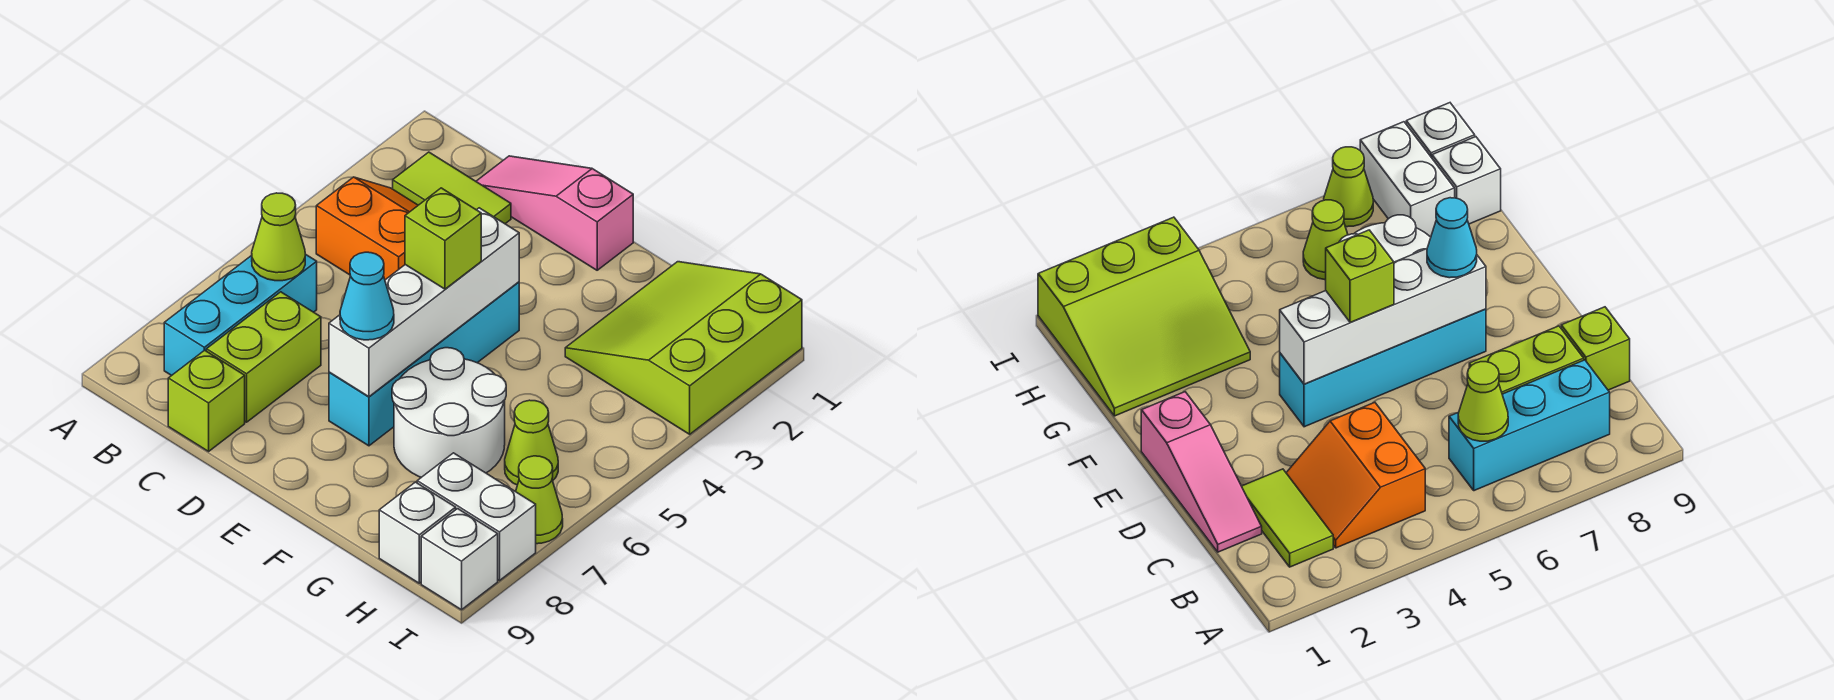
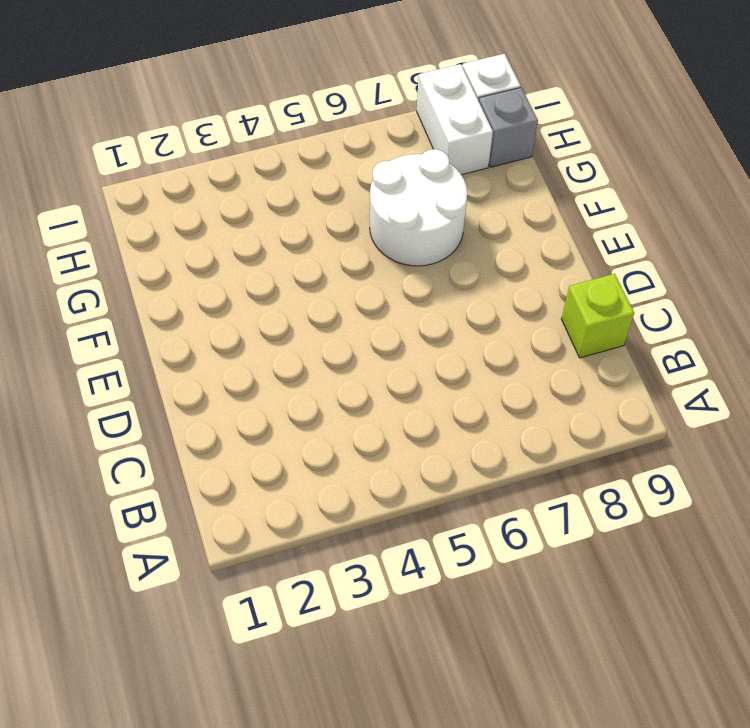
grey brick H9 level 1 -> white brick H9 level 1
none -> lime tile B2:C2 level 1
none -> orange slope B3:C4 level 1 top 4
none -> cyan brick B6:B8 level 1

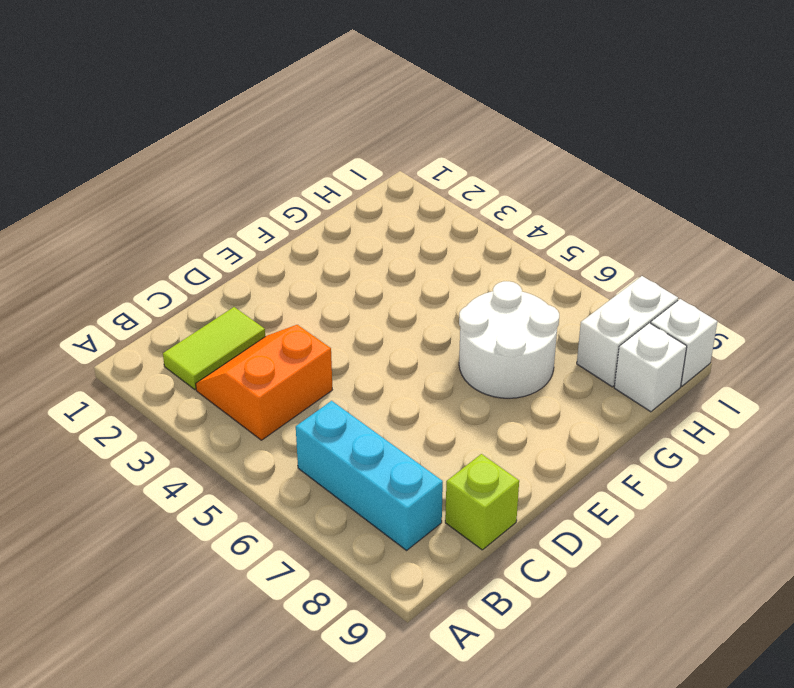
none -> pink slope C1:E1 level 1 top E
none -> lime brick C7:C8 level 1
none -> cyan brick E4:E7 level 1

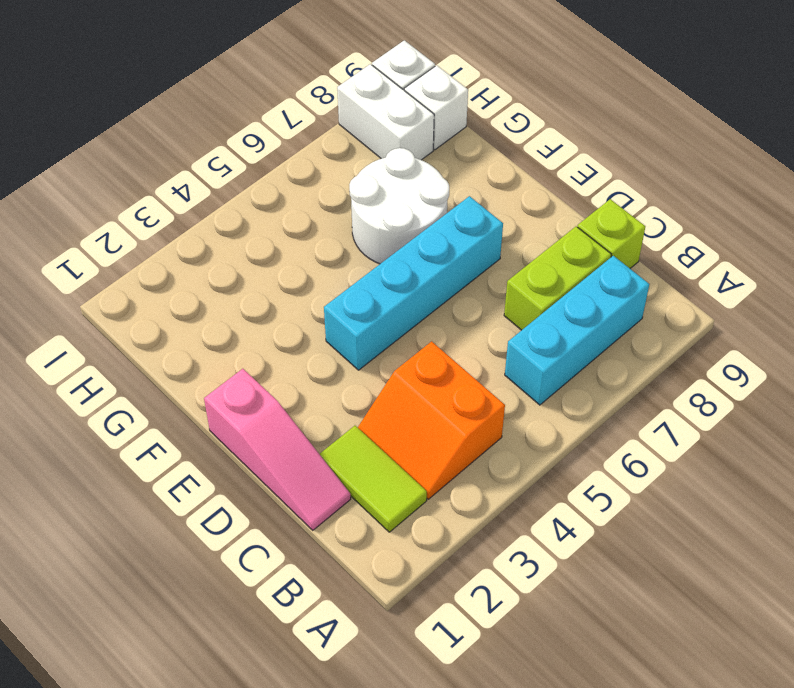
none -> lime slope G1:I3 level 1 top I
none -> lime cone H6 level 1
none -> lime cone I7 level 1

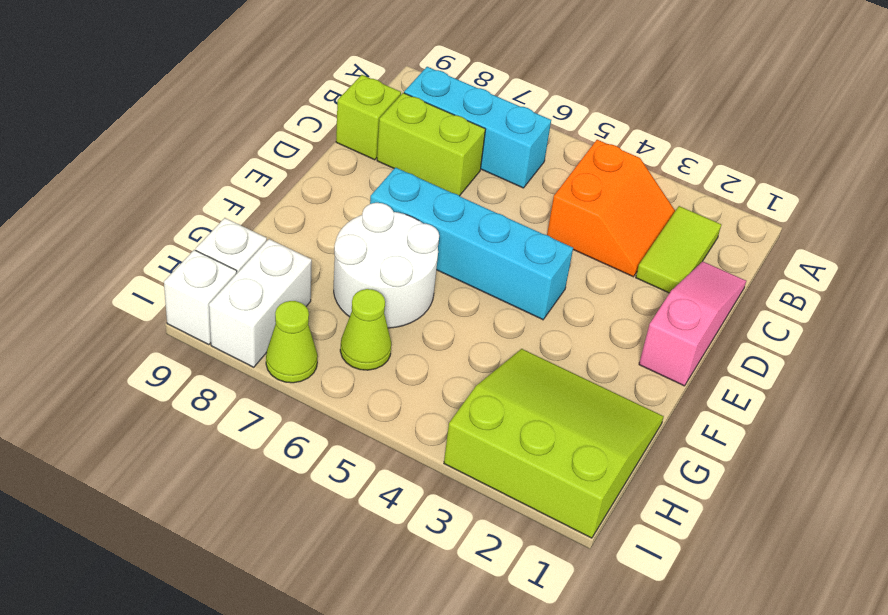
none -> lime cone B6 level 2
none -> white brick E4:E7 level 2
none -> lime brick E5 level 3

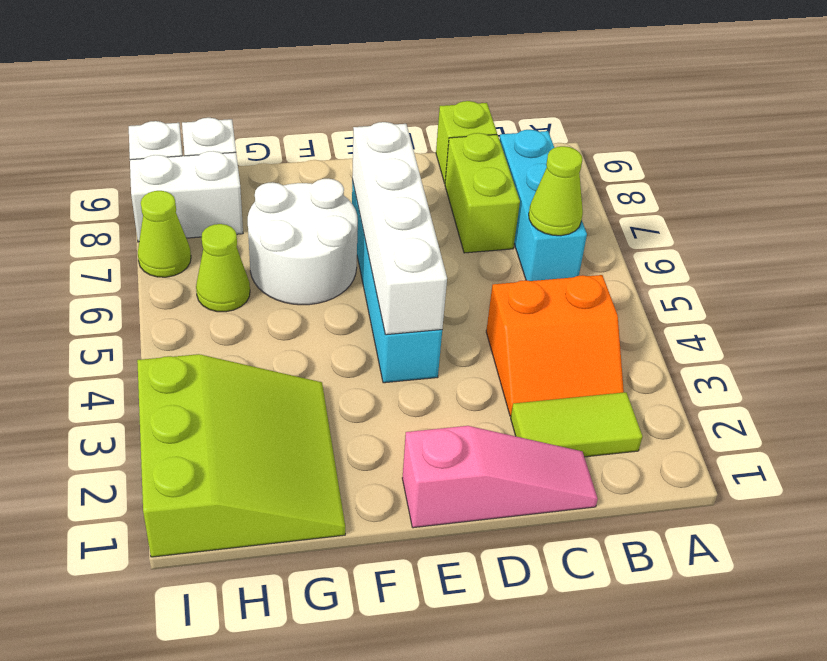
none -> lime brick E5 level 3
none -> cyan cone E7 level 3

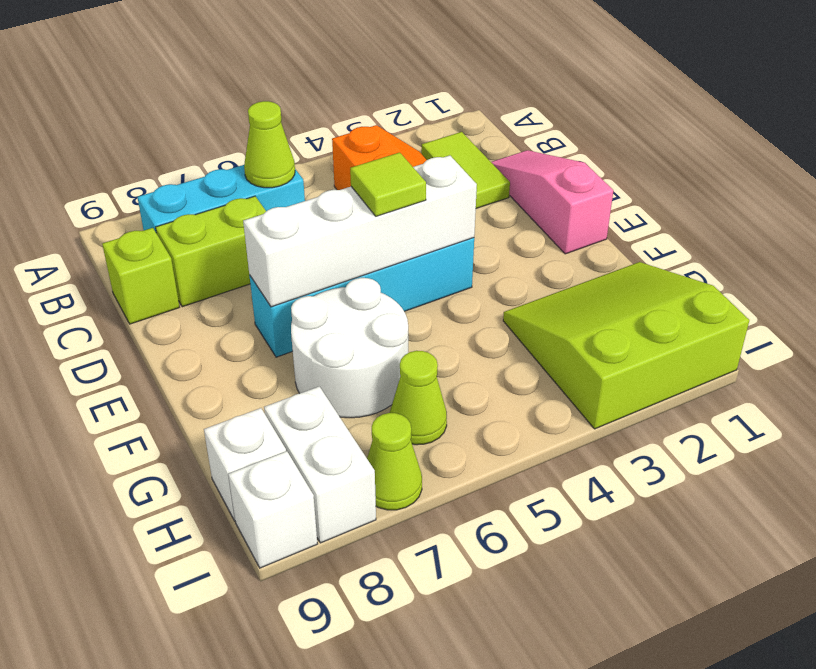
lime tile E5 level 3 -> lime brick E5 level 3
none -> cyan cone E7 level 3

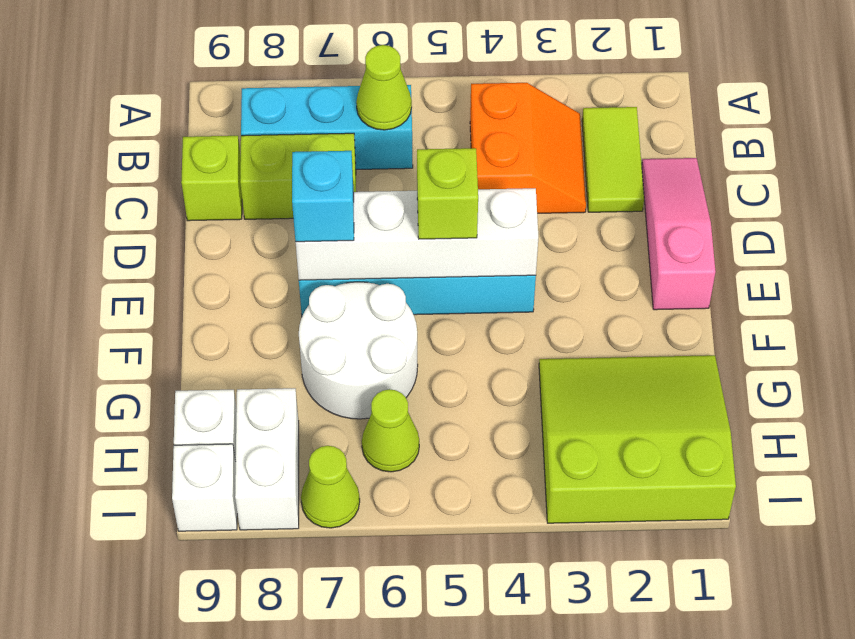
cyan brick E7 level 3 -> cyan cone E7 level 3

